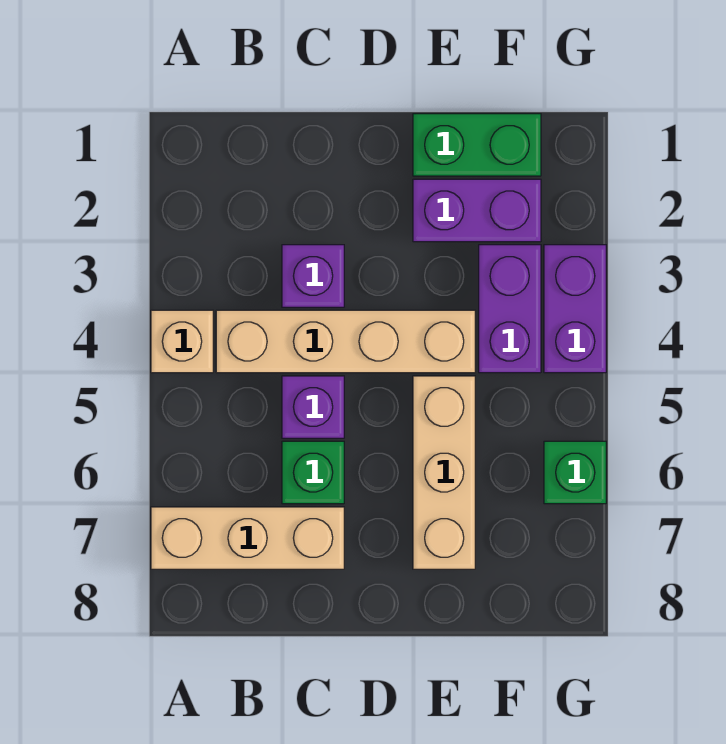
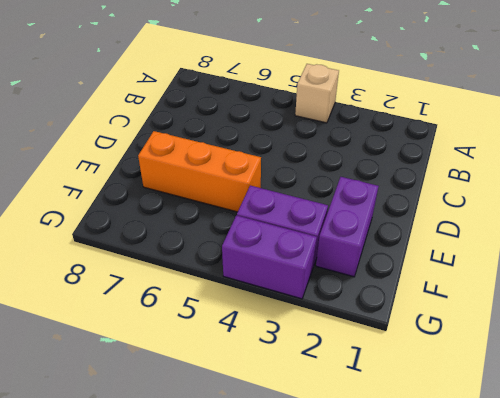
orange brick E5:E7 level 1 -> tan brick E5:E7 level 1
none -> tan brick A7:C7 level 1
none -> tan brick B4:E4 level 1
none -> purple brick C3 level 1

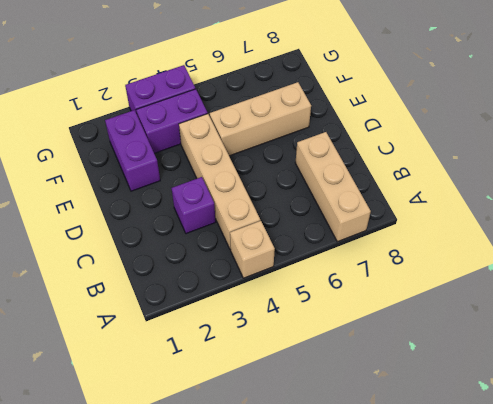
none -> purple brick C5 level 1
none -> green brick C6 level 1
none -> green brick E1:F1 level 1

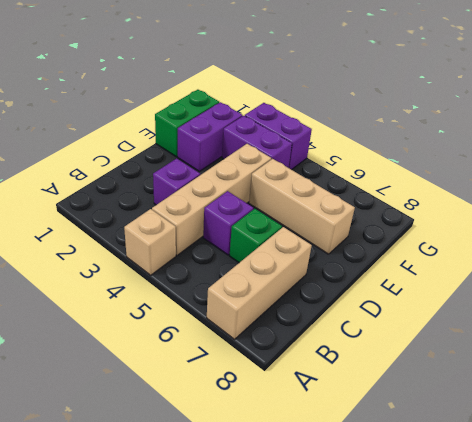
none -> green brick G6 level 1

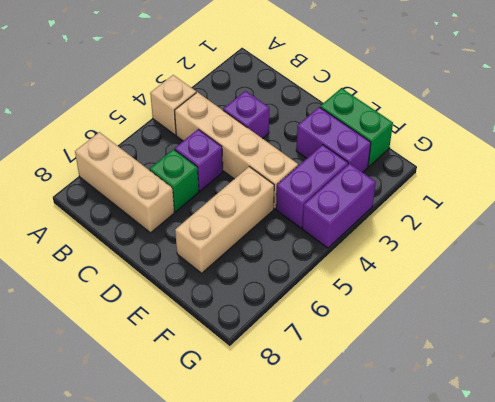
none -> green brick G6 level 1

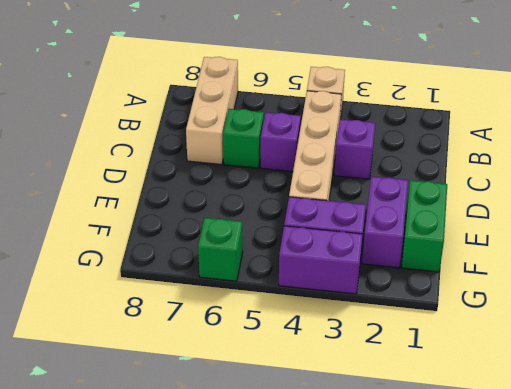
none -> tan brick E5:E7 level 1

